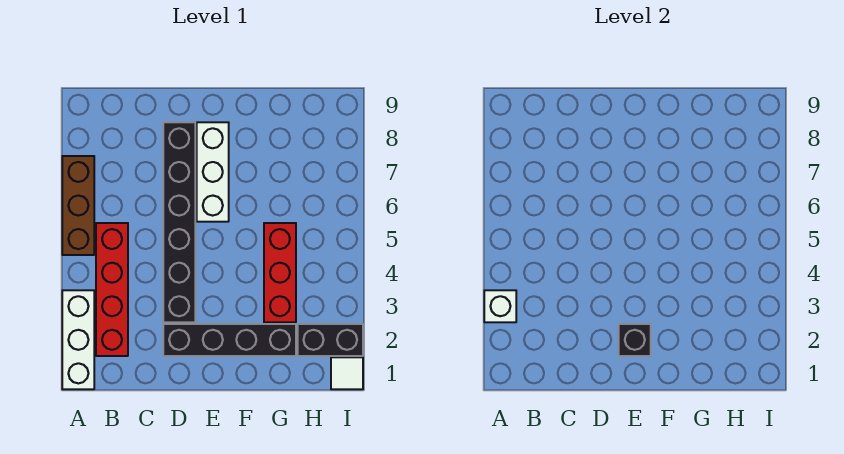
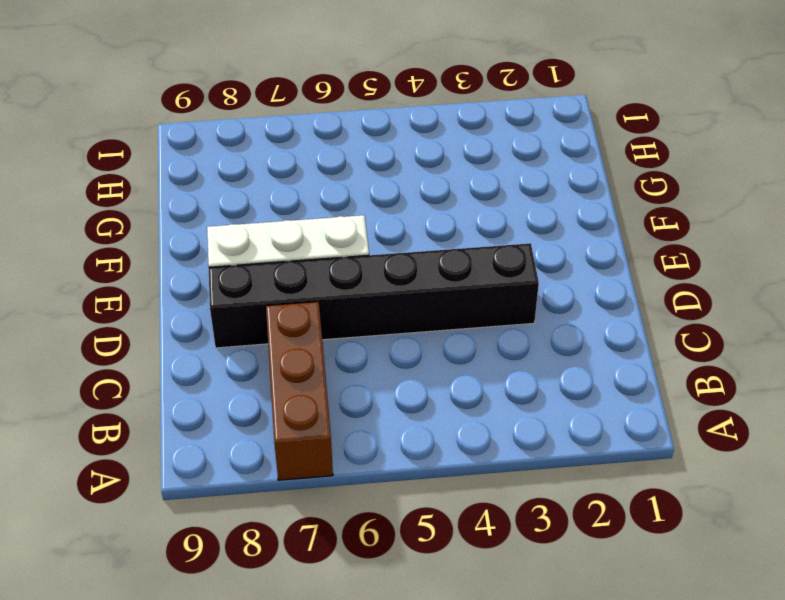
brown brick A7:C7 level 1 -> brown brick A5:A7 level 1
none -> white brick A1:A3 level 1
none -> red brick B2:B5 level 1

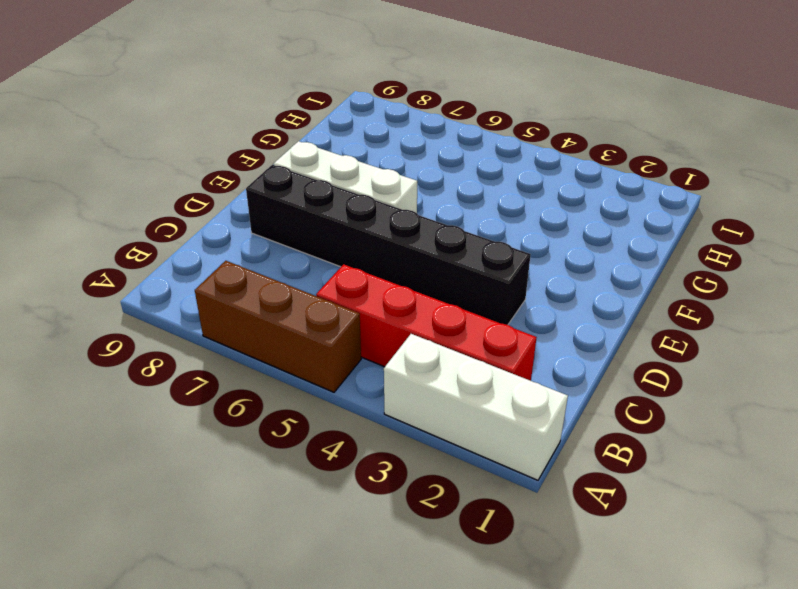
none -> black brick D2:G2 level 1
none -> red brick G3:G5 level 1

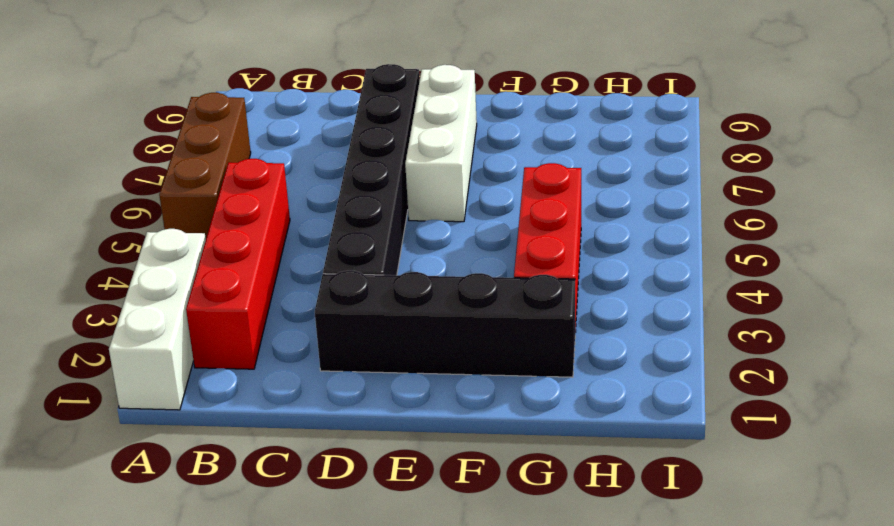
none -> black brick H2:I2 level 1
none -> white tile I1 level 1

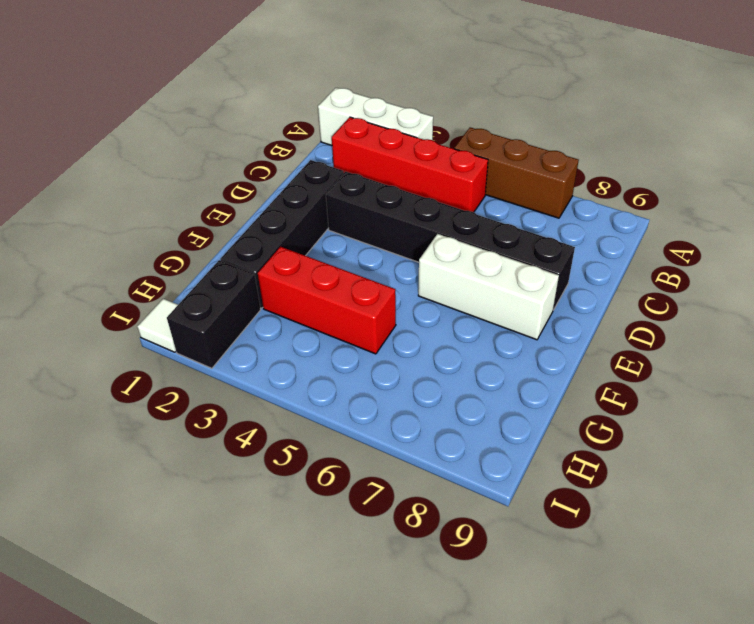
none -> white brick A3 level 2
none -> black brick E2 level 2

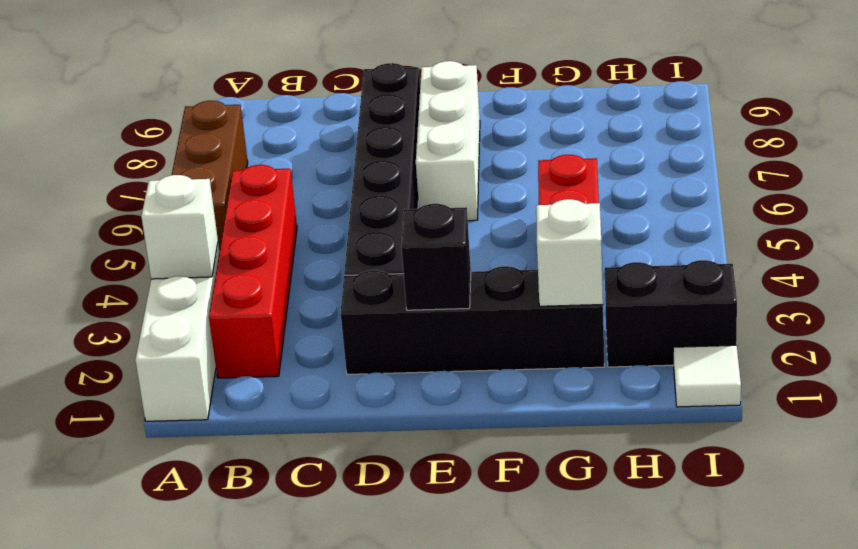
white brick G2 level 2 -> none

